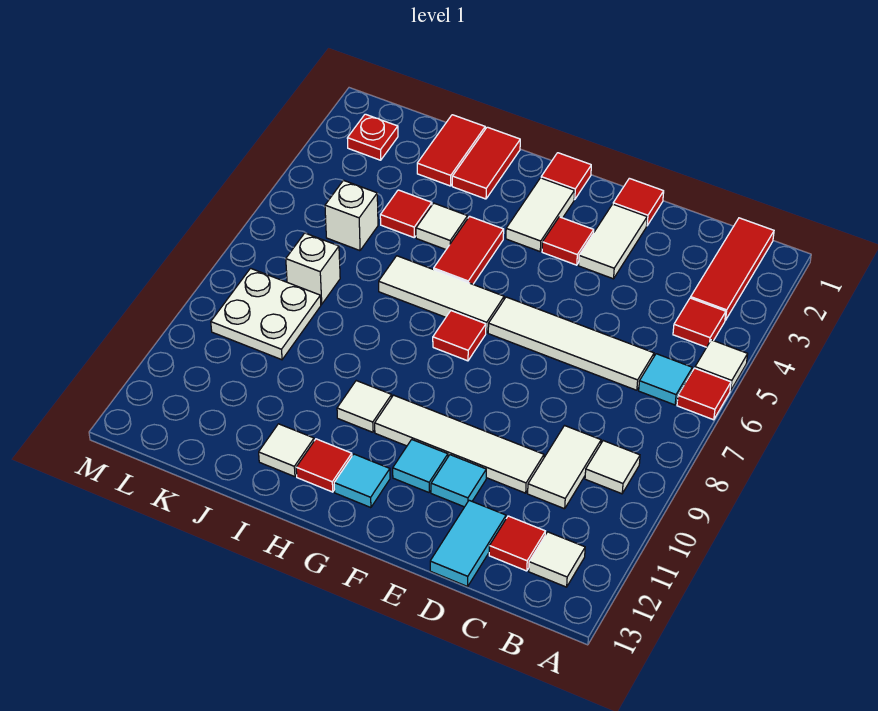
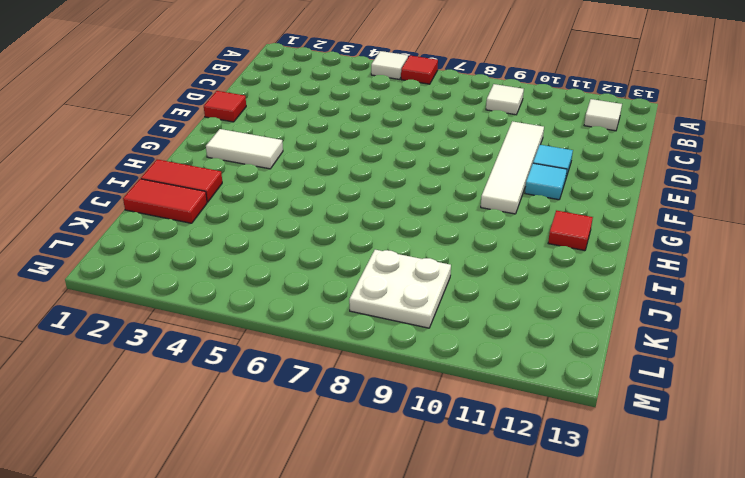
none -> red tile B1:B3 level 1
none -> red tile B4 level 1
none -> cyan tile B6 level 1
none -> white tile C6:F6 level 1

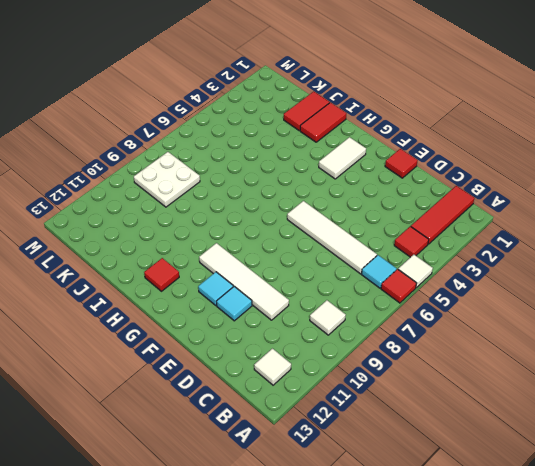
none -> white tile C9:C10 level 1
none -> red tile C12 level 1
none -> cyan tile D12:D13 level 1
none -> white tile E2:E3 level 1

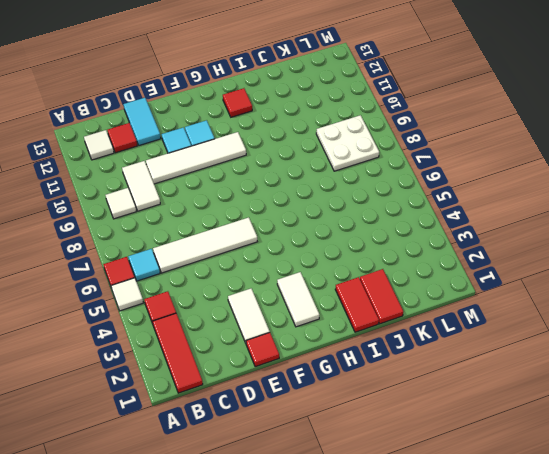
none -> red tile F3 level 1
none -> red tile G1 level 1
none -> white tile G6:I6 level 1
none -> red tile G7 level 1

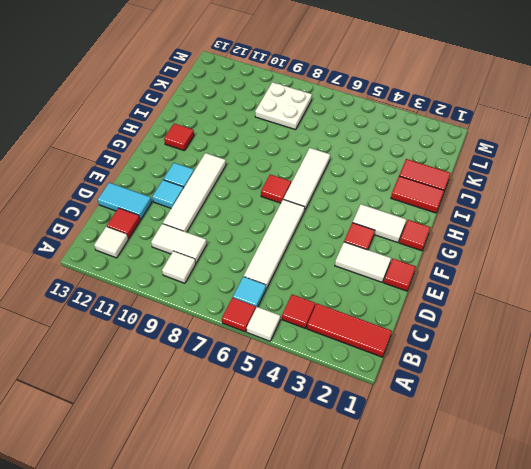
none -> cyan tile G12 level 1
none -> red tile H4:H5 level 1
none -> white tile H10 level 1
none -> white tile I4 level 1

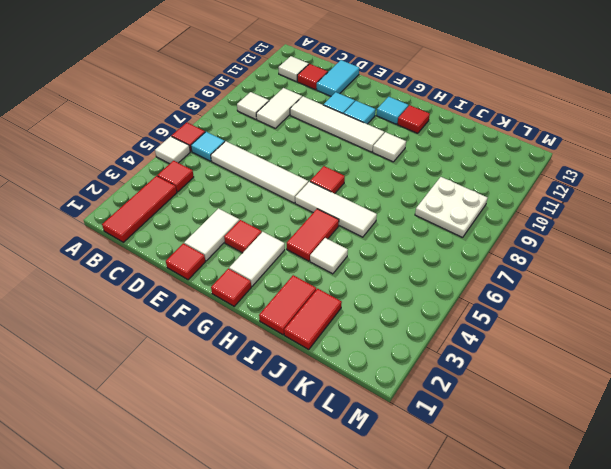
none -> white tile I12 level 1
none -> red tile J4 level 1
none -> white brick K5 level 1
none -> white brick K7 level 1

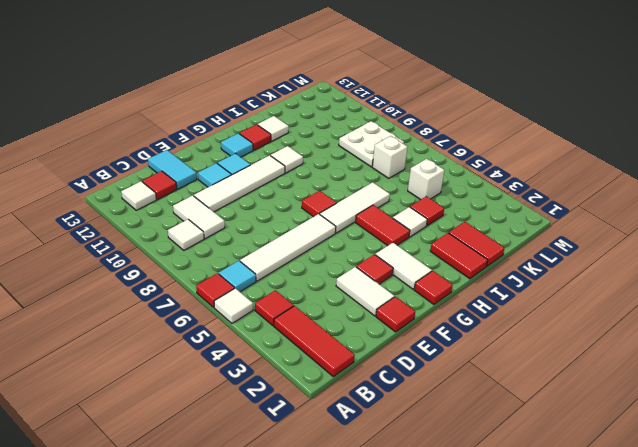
none -> red plate L2 level 1

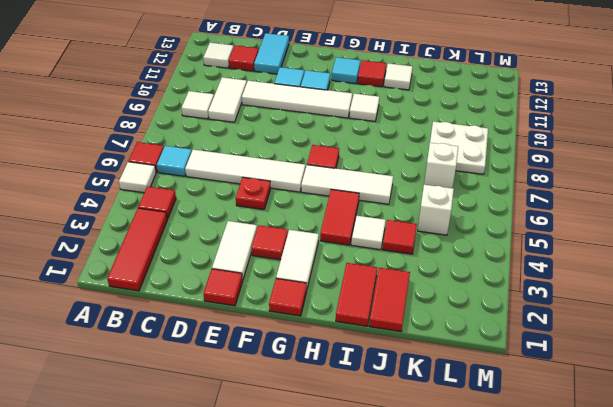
red plate E5 level 1 -> red plate L2 level 1

